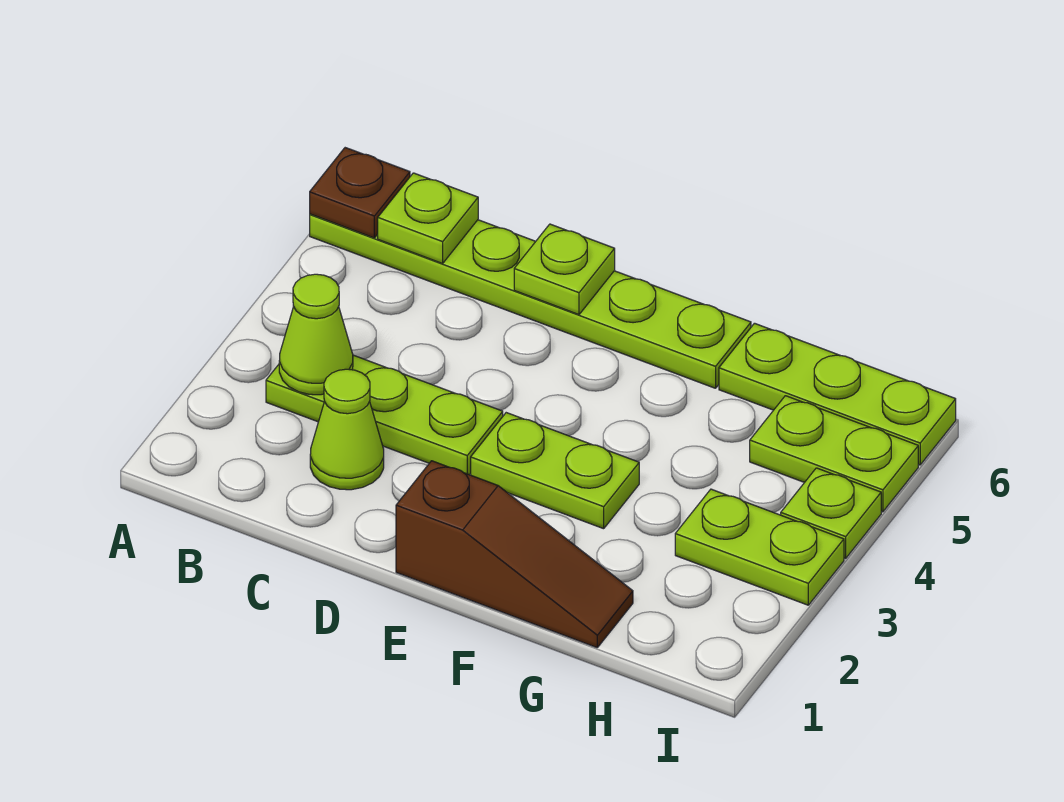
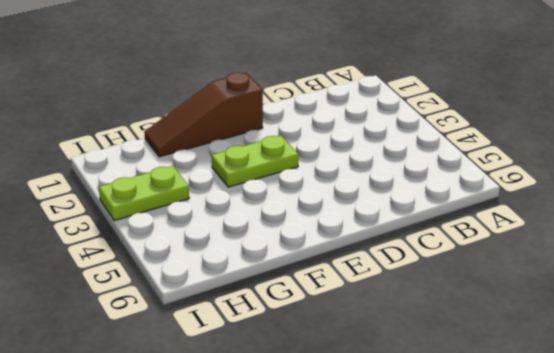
none -> lime plate A6:F6 level 1
none -> lime plate B3:D3 level 1
none -> lime cone C2 level 1

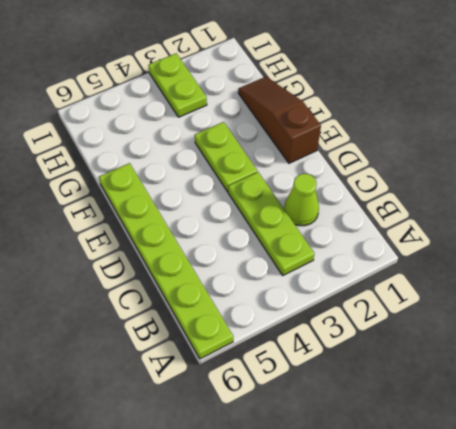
none -> lime plate G6:I6 level 1
none -> lime plate H5:I5 level 1
none -> lime plate I4 level 1

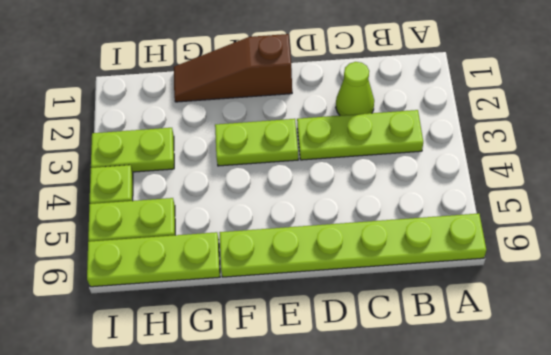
none -> brown plate A6 level 2
none -> lime cone B3 level 2
none -> lime plate B6 level 2

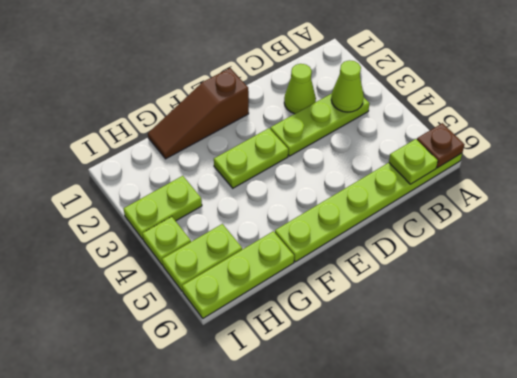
none -> lime plate D6 level 2

